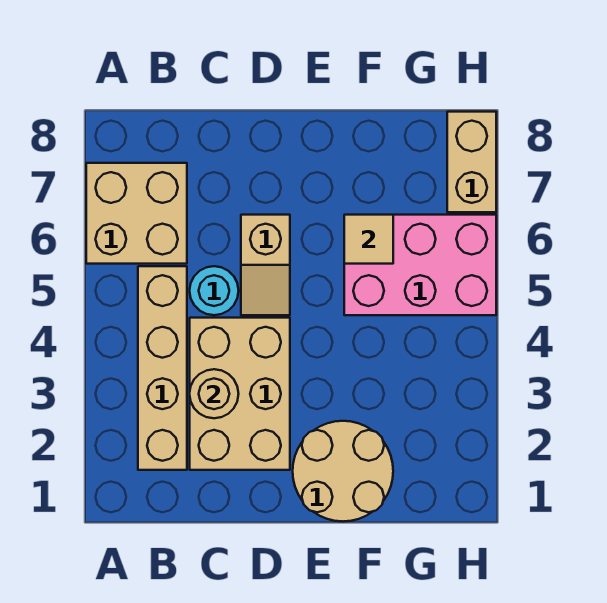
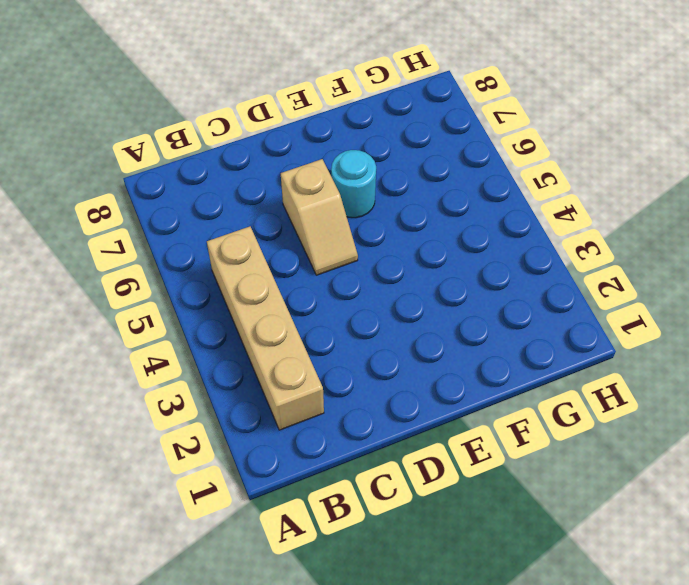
cyan round brick E6 level 1 -> cyan round brick C5 level 1
none -> tan brick A6:B7 level 1
none -> tan brick C2:D4 level 1

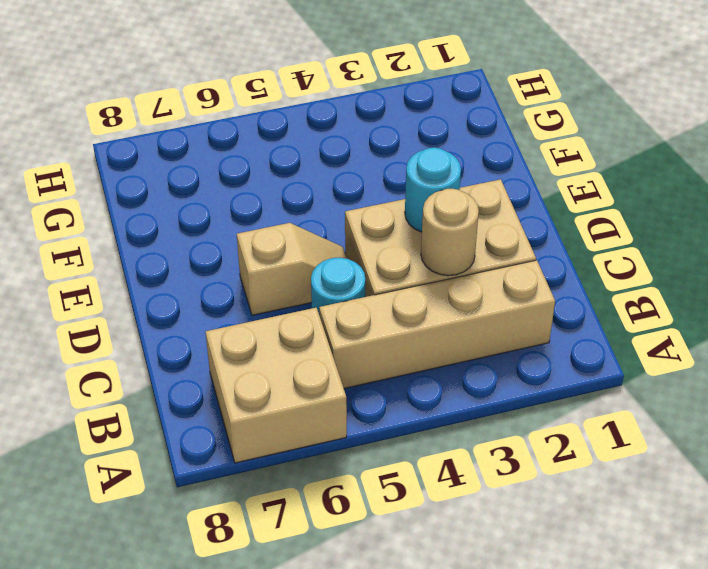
cyan round brick D3 level 2 -> none
none -> tan round brick E1:F2 level 1
none -> pink brick F5:H6 level 1

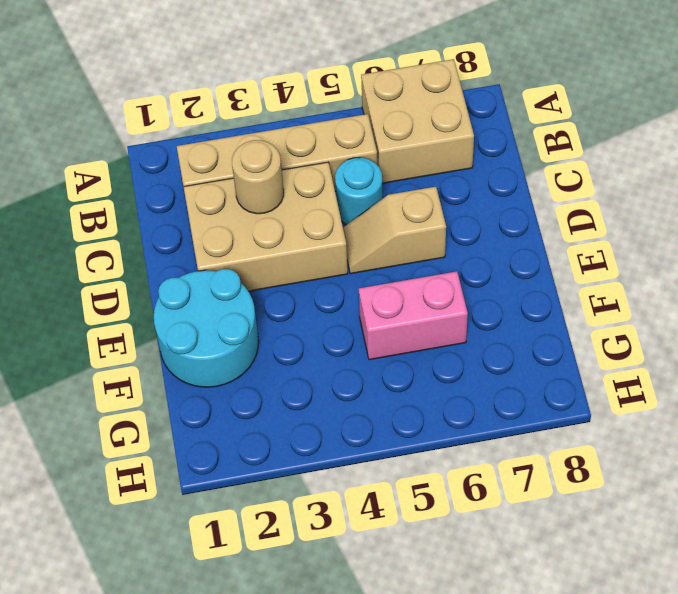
cyan round brick E1:F2 level 1 -> tan round brick E1:F2 level 1
pink brick F5:F6 level 1 -> pink brick F5:H6 level 1
none -> tan brick H7:H8 level 1
none -> tan tile F6 level 2

